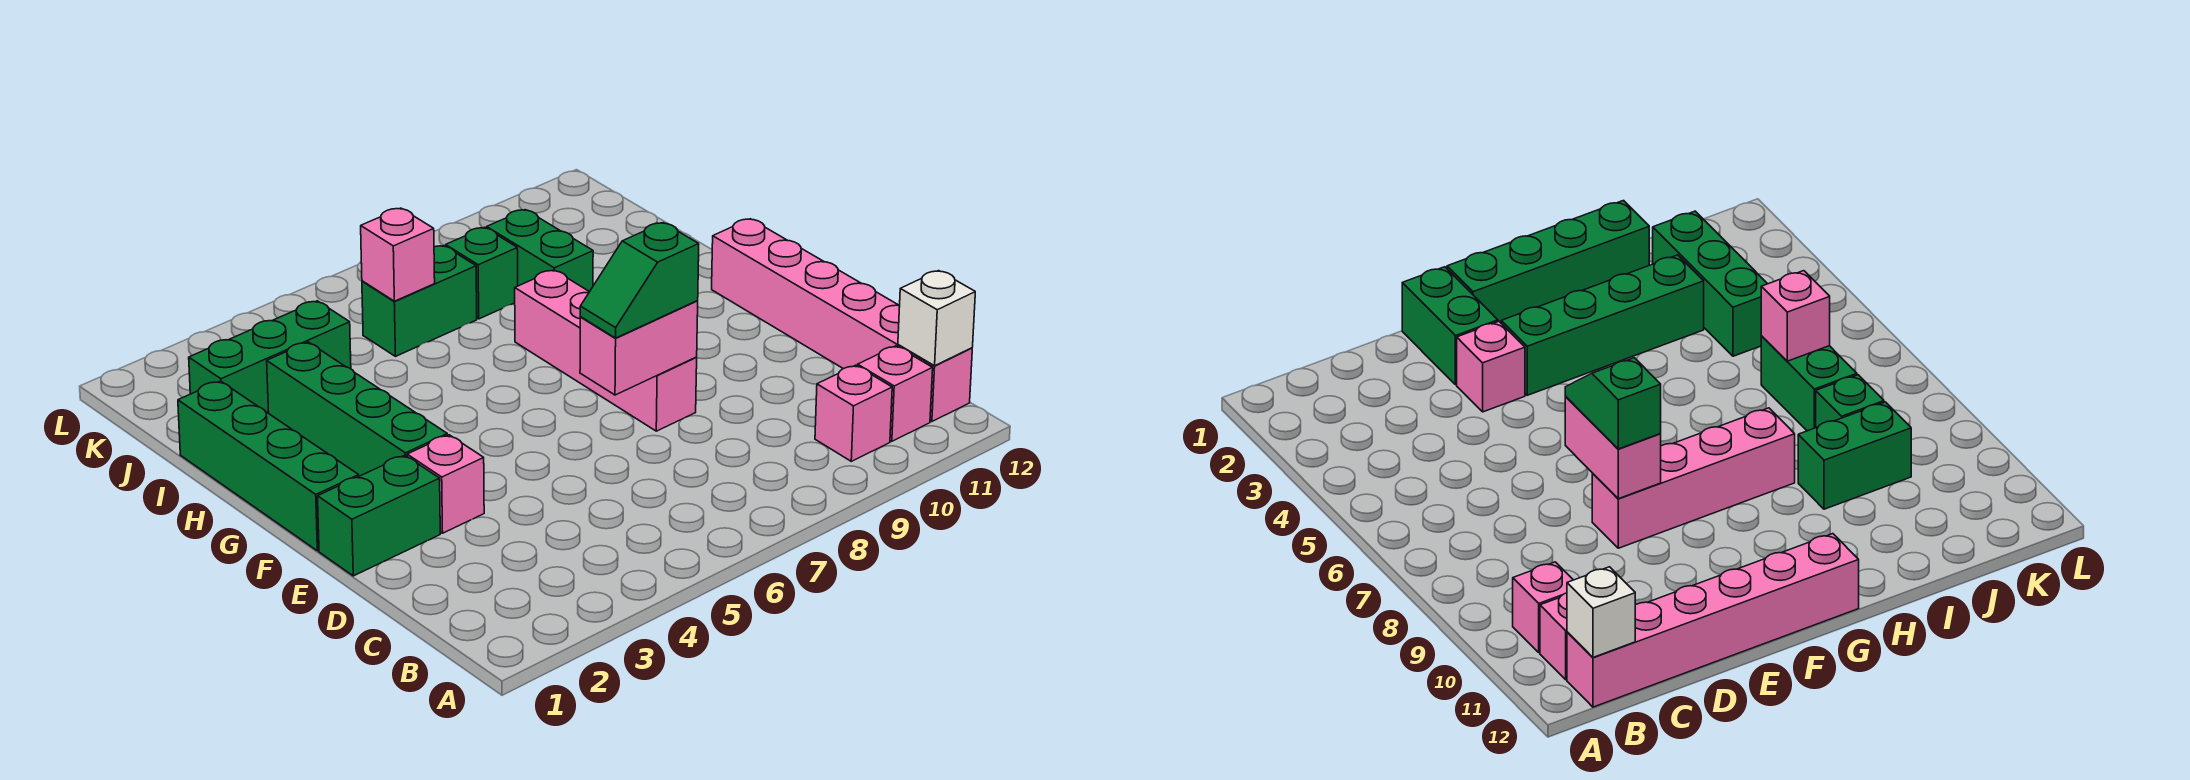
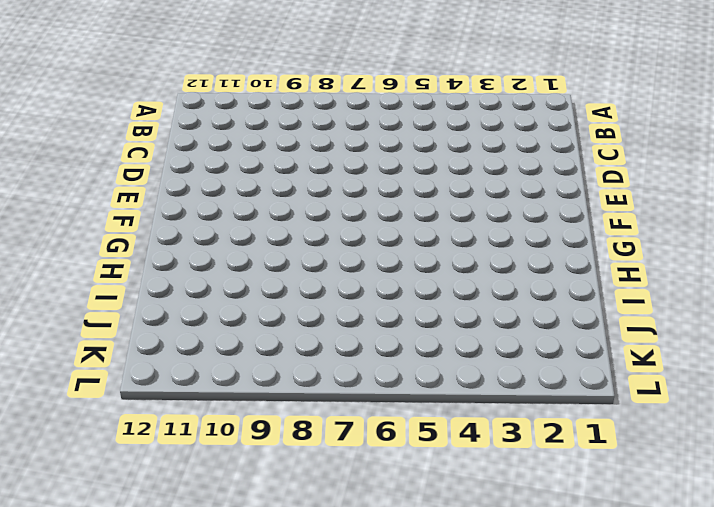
none -> pink brick B10 level 1
none -> pink brick B11 level 1
none -> pink brick B12:G12 level 1

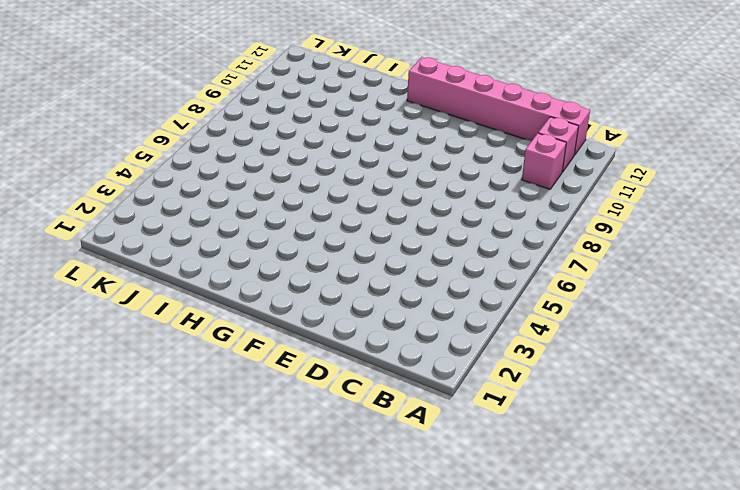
none -> green brick E1:E2 level 1
none -> pink brick E3 level 1
none -> pink brick E8:H8 level 1

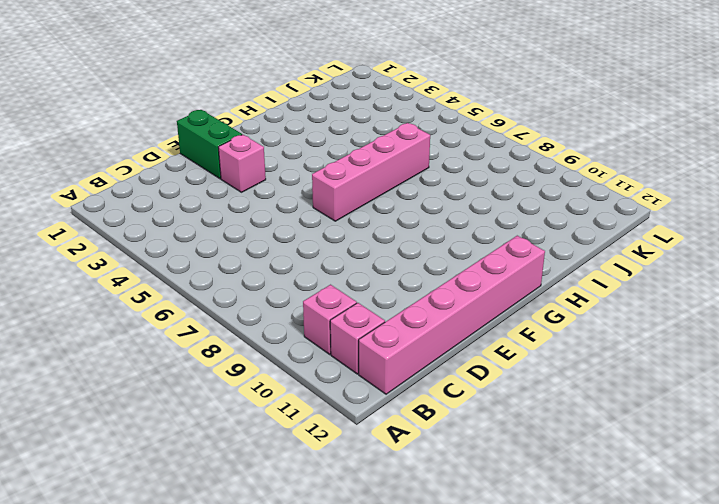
pink brick F6:I6 level 1 -> pink brick E8:H8 level 1
none -> green brick F1:I1 level 1
none -> green brick F3:I3 level 1
none -> green brick I9:J9 level 1

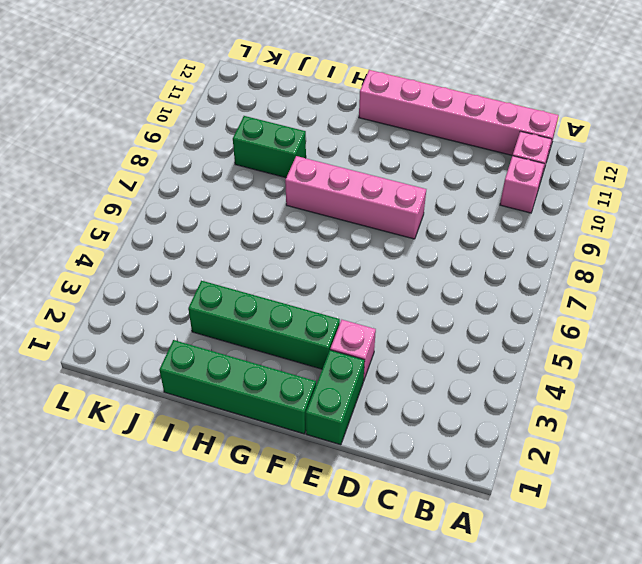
none -> green brick J2:J4 level 1
none -> green brick J6:J7 level 1
none -> green brick J8 level 1

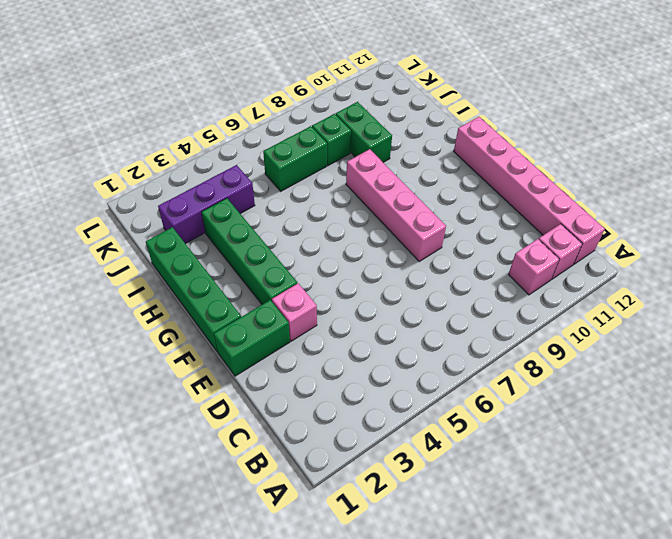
purple brick J2:J4 level 1 -> green brick J2:J4 level 1
none -> white brick B12 level 2
none -> pink brick E7:E8 level 2
none -> pink brick J6 level 2

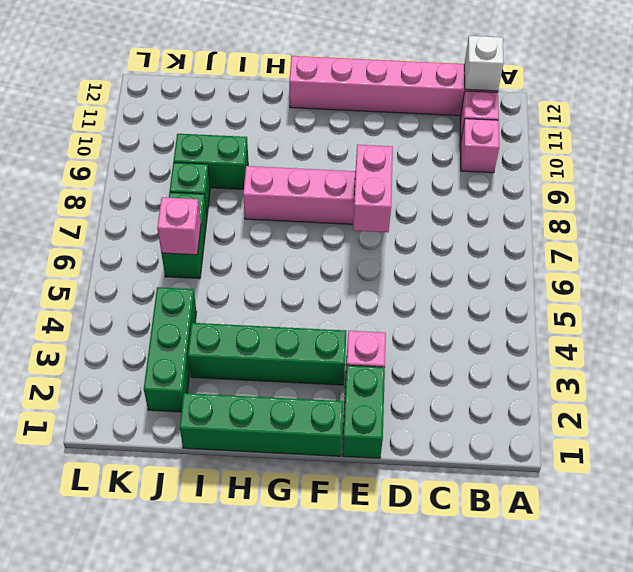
none -> green slope E7:E8 level 3 top 8

